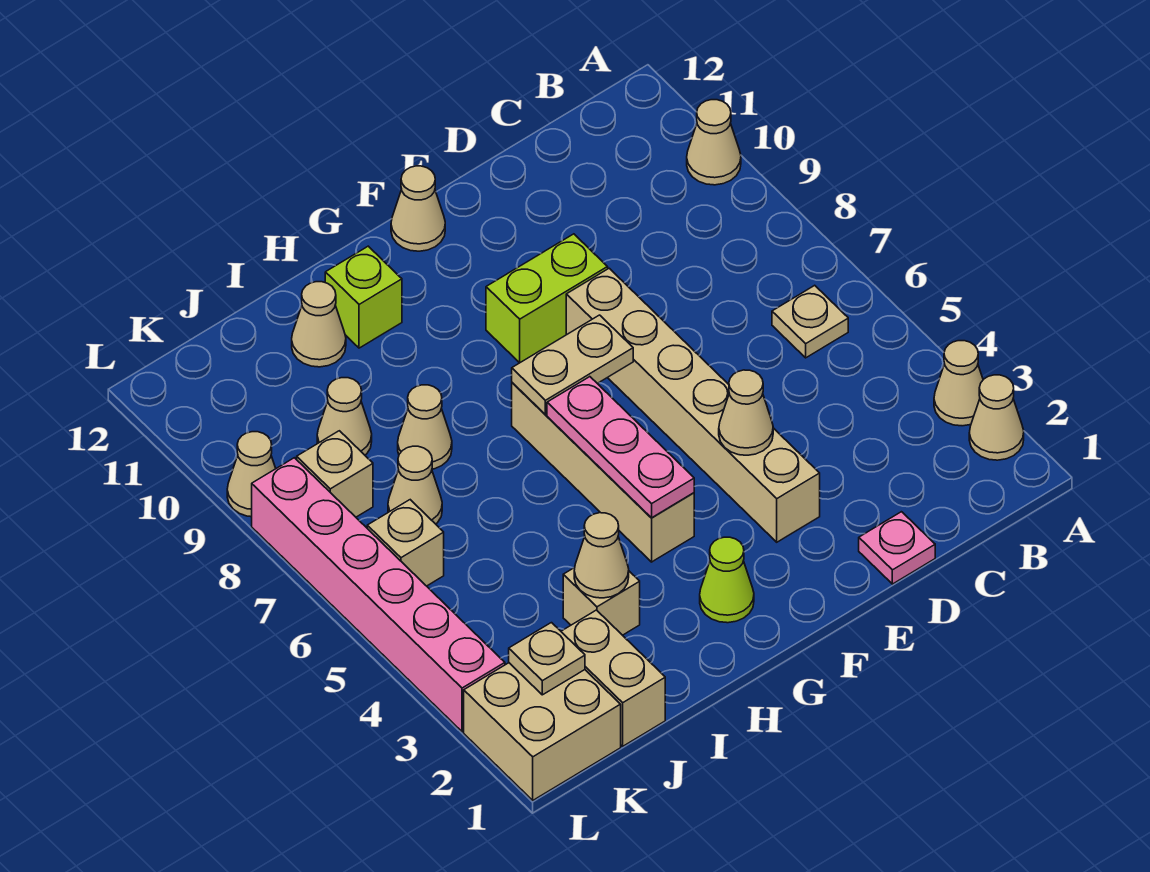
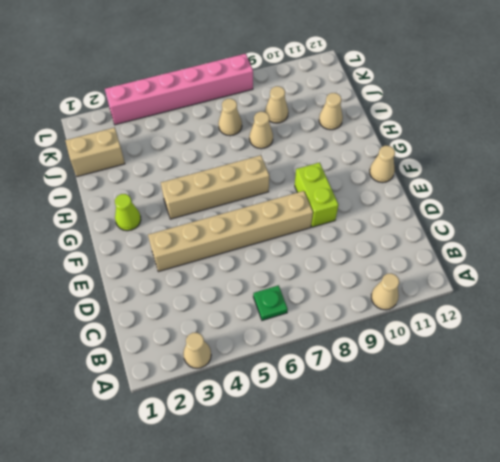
green plate B6 level 1 -> tan plate B6 level 1
none -> tan cone A2 level 1
none -> pink plate D1 level 1
none -> lime brick H11 level 1

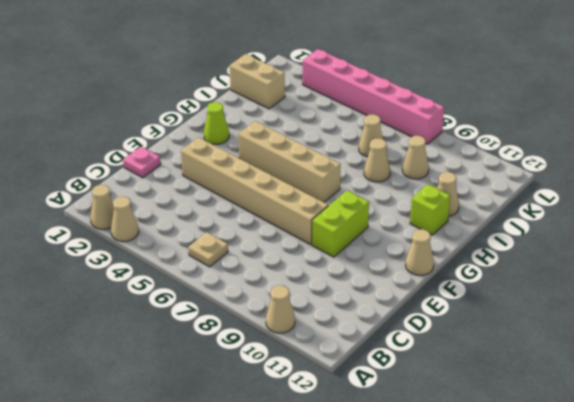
none -> tan brick I3 level 1
none -> tan brick K1:L2 level 1
none -> tan brick K6 level 1

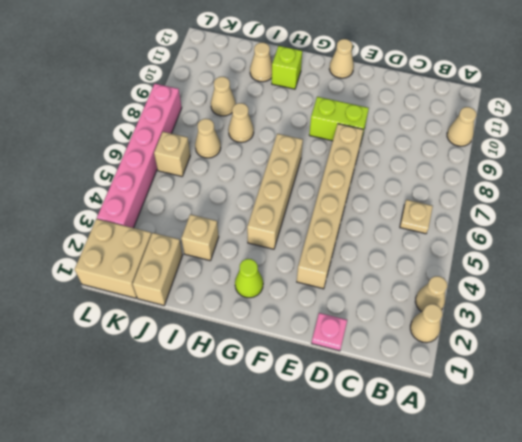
none -> tan brick K8 level 1
none -> tan cone L9 level 1
none -> tan cone E4 level 2

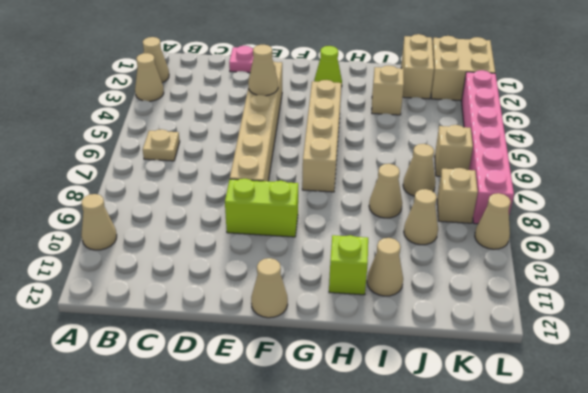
none -> tan plate F7:G7 level 2
none -> pink plate G4:G6 level 2
none -> tan cone I3 level 2

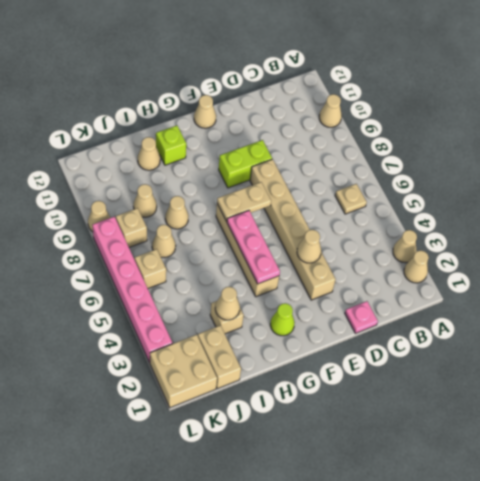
none -> tan plate K2 level 2

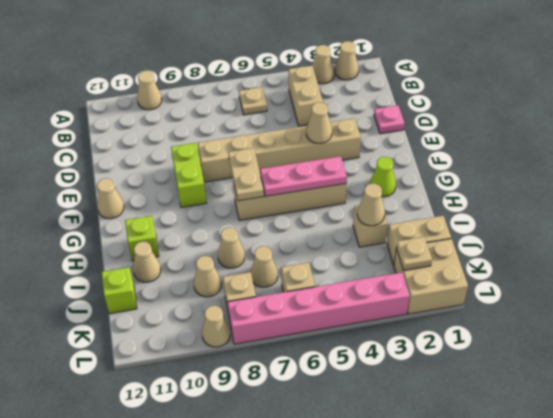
tan brick B4:C4 level 1 -> none
lime brick J12 level 1 -> none

